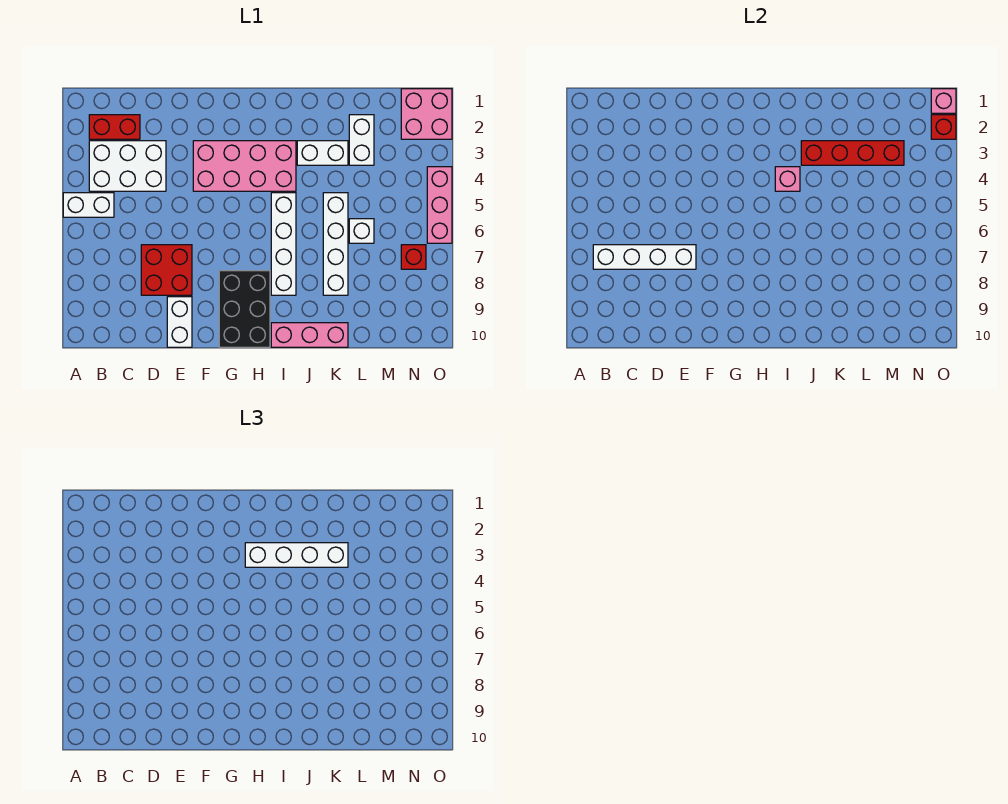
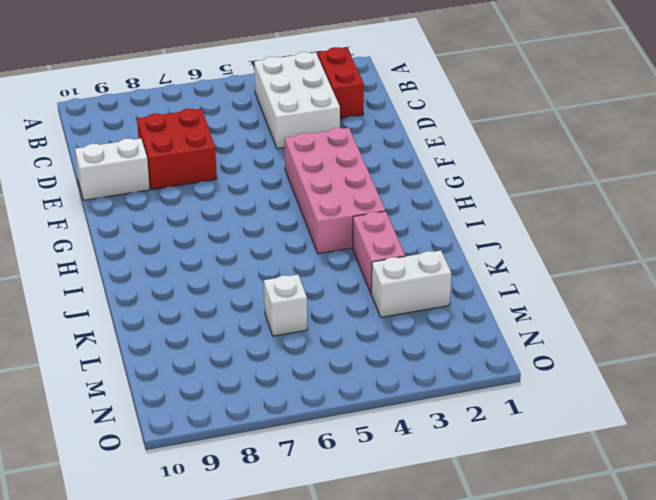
pink brick J3:K3 level 1 -> white brick J3:K3 level 1
none -> white brick A5:B5 level 1
none -> black brick G8:H10 level 1
none -> white brick I5:I8 level 1

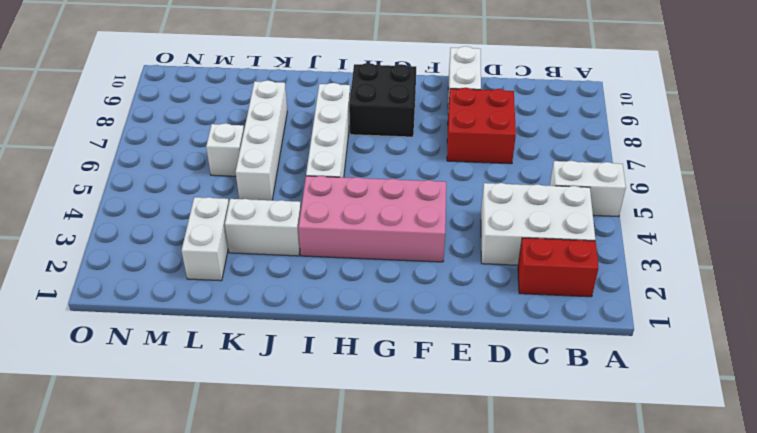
black brick G8:H9 level 1 -> black brick G8:H10 level 1
none -> pink brick I10:K10 level 1
none -> pink brick N1:O2 level 1
none -> red brick N7 level 1

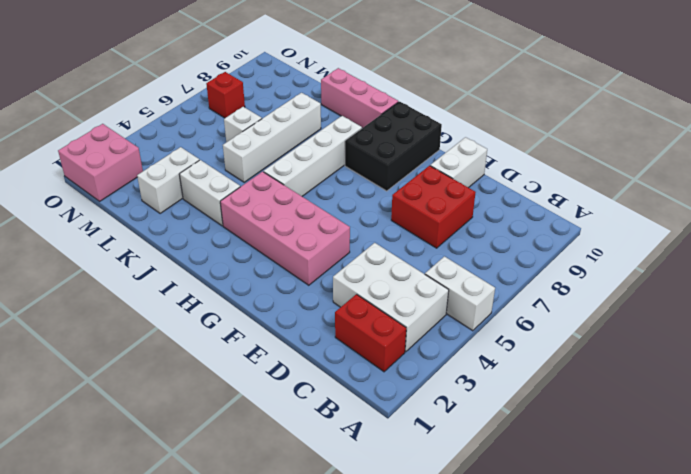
none -> pink brick O4:O6 level 1
none -> white brick B7:E7 level 2
none -> pink brick I4 level 2

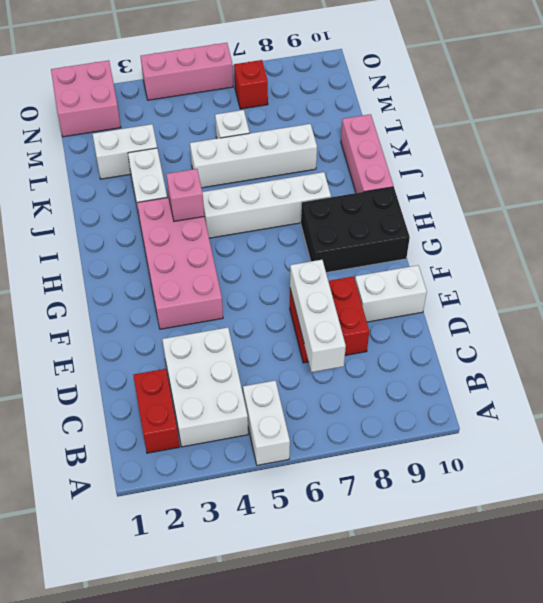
white brick C7:E7 level 2 -> white brick B7:E7 level 2
none -> red brick J3:M3 level 2
none -> pink brick O1 level 2
none -> red brick O2 level 2

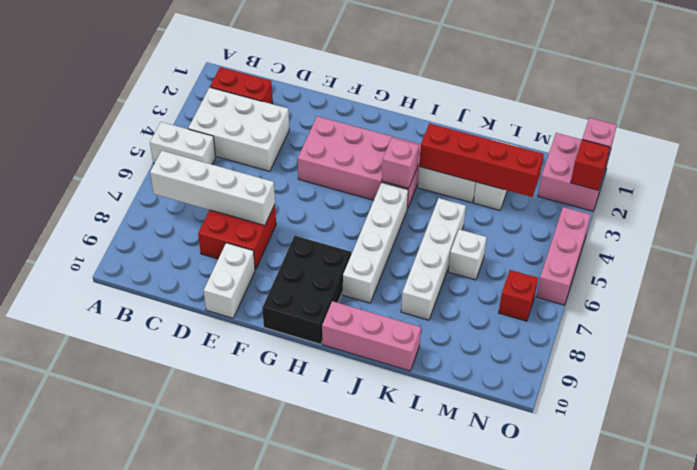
none -> white brick H3:K3 level 3

